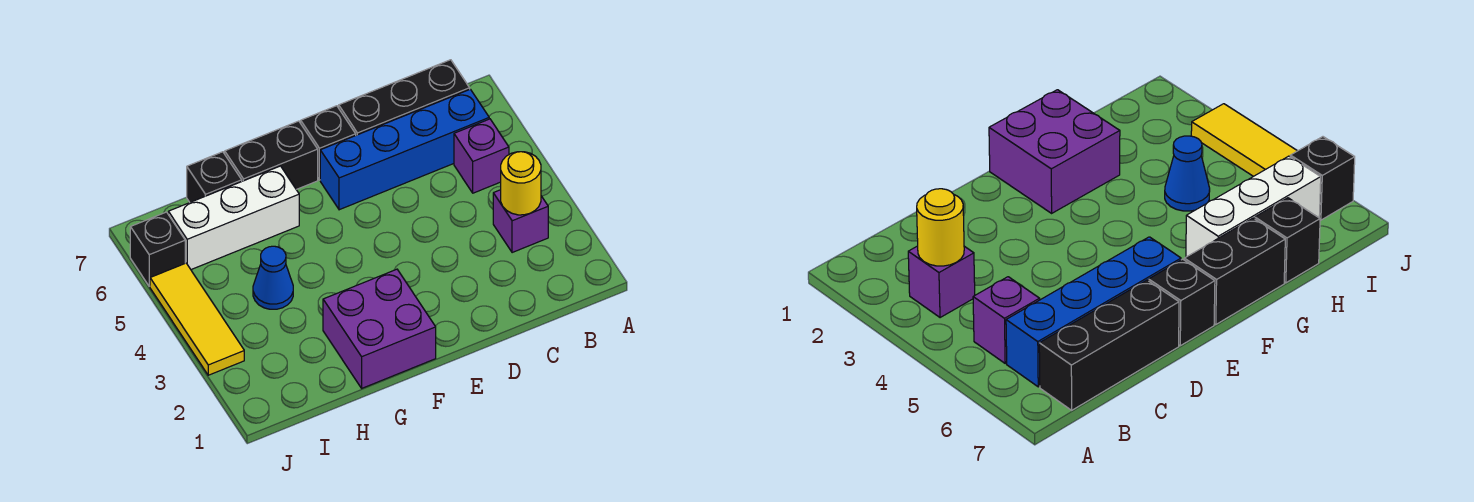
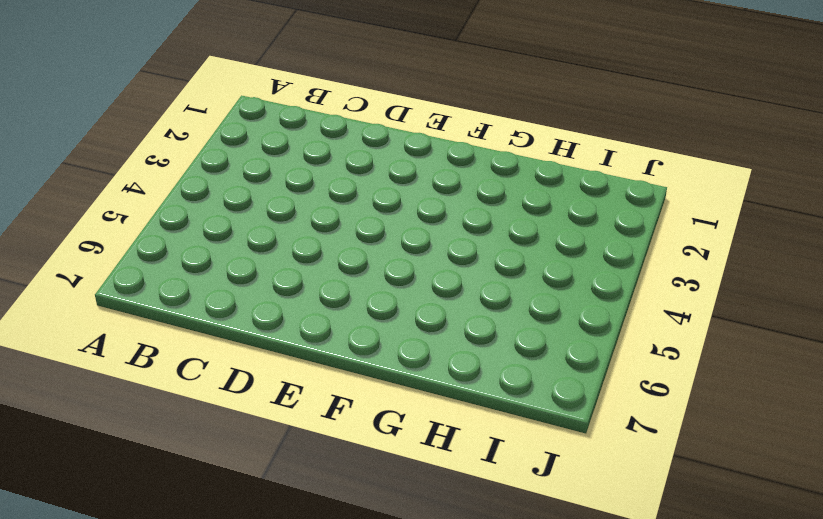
none -> purple brick B3 level 1
none -> purple brick B5 level 1
none -> blue brick B6:E6 level 1

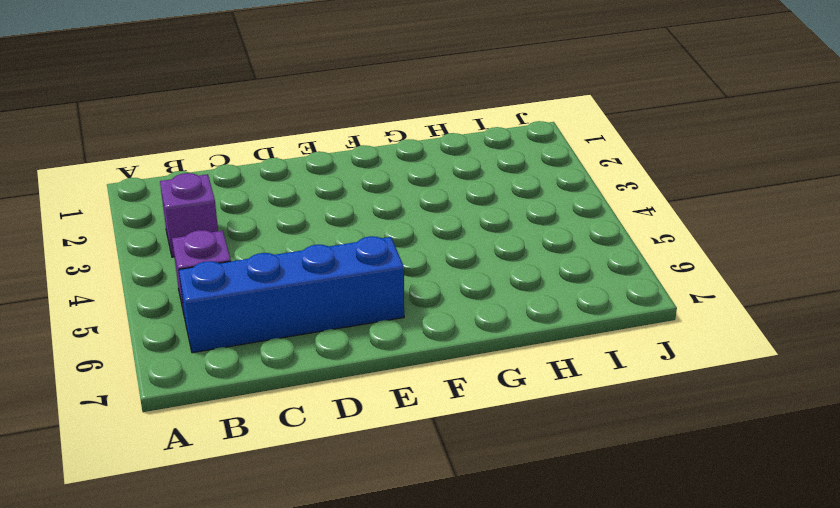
none -> black brick B7:D7 level 1
none -> black brick E7 level 1
none -> purple brick F1:G2 level 1

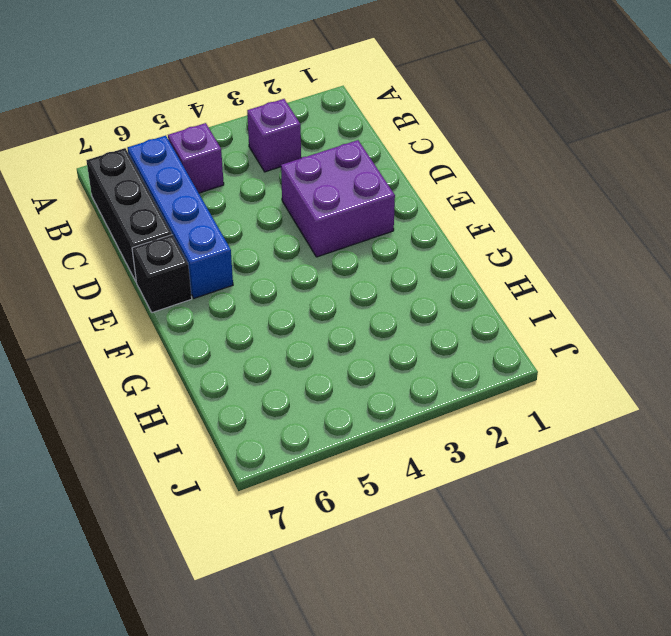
purple brick D2:E3 level 1 -> purple brick F1:G2 level 1
none -> black brick F7:G7 level 1
none -> white brick G6:I6 level 1
none -> blue cone H4 level 1

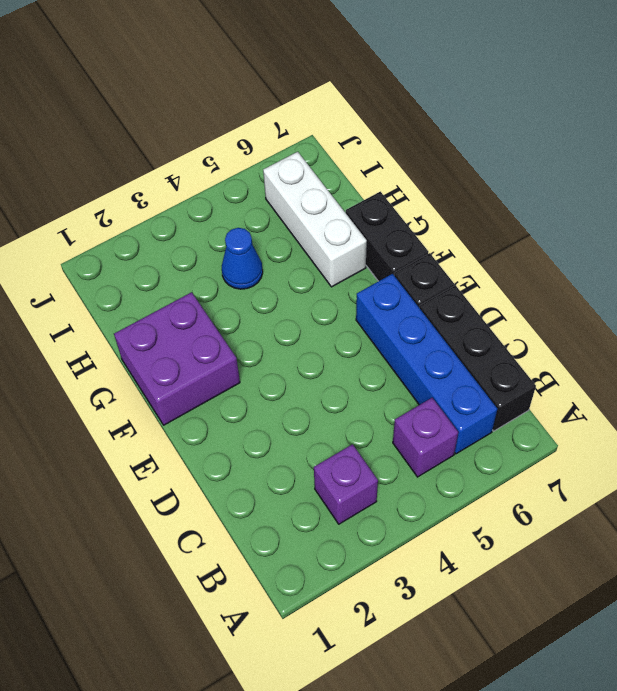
none -> black brick H7 level 1
none -> yellow tile J3:J5 level 1
none -> black brick J6 level 1

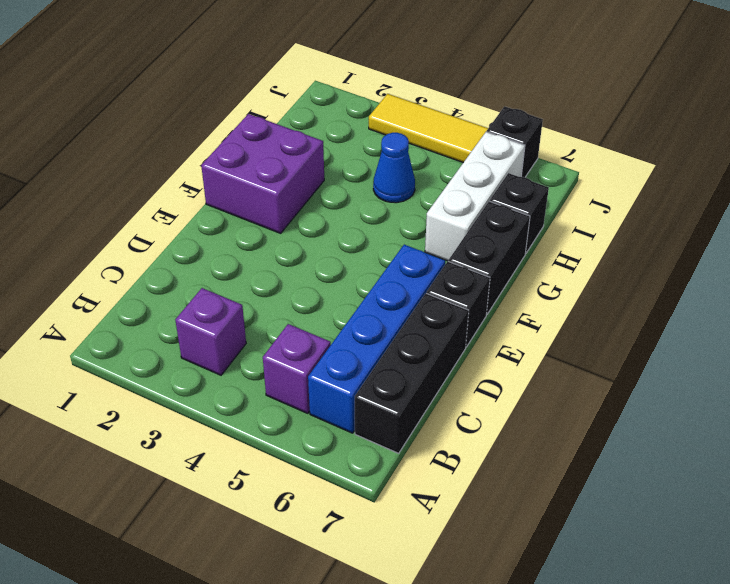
none -> yellow round brick B3 level 2

